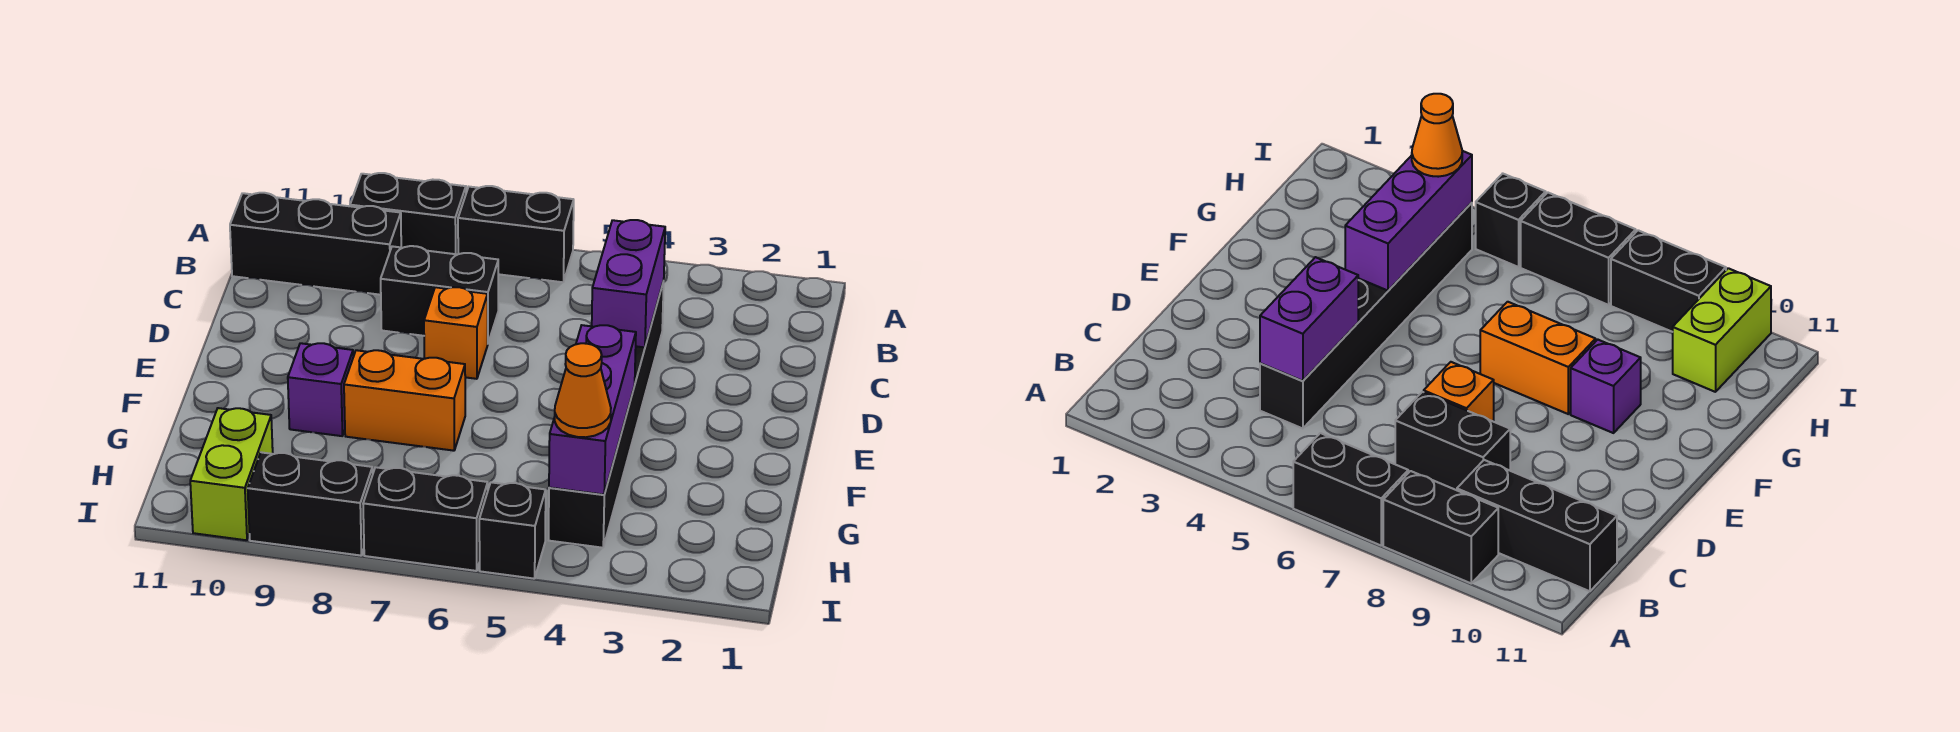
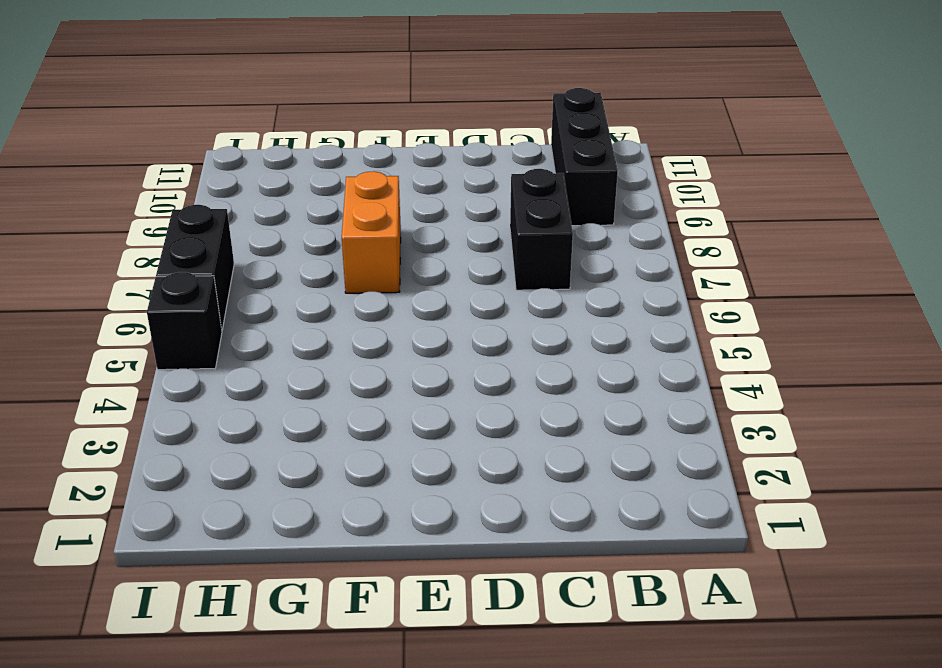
none -> black brick A6:A7 level 1
none -> black brick A8:A9 level 1
none -> black brick C4:H4 level 1

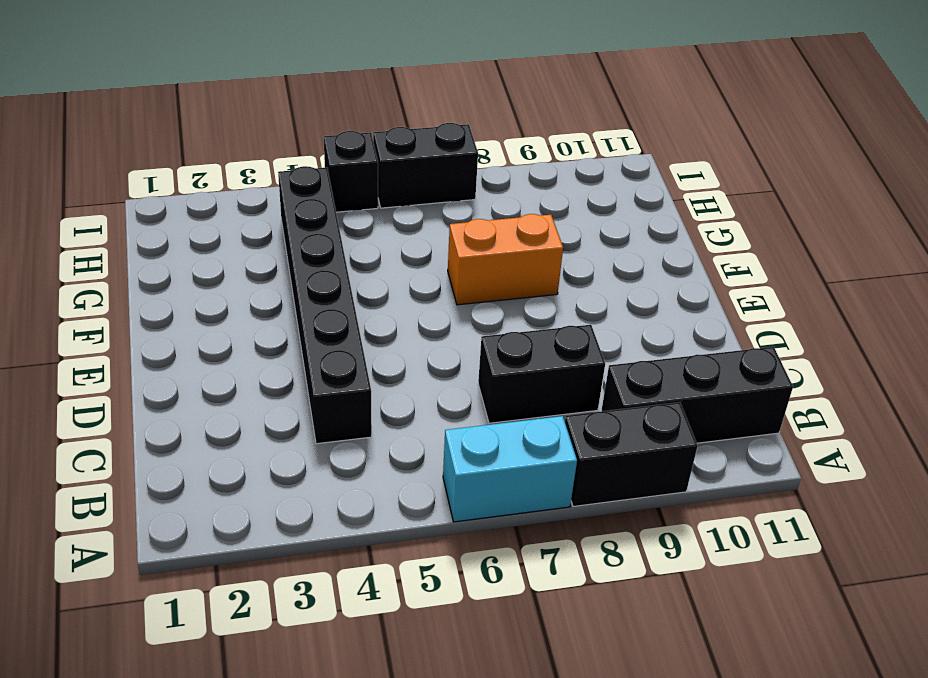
cyan brick A6:A7 level 1 -> black brick A6:A7 level 1
none -> orange brick D7 level 1
none -> purple brick F9 level 1
none -> lime brick H10:I10 level 1

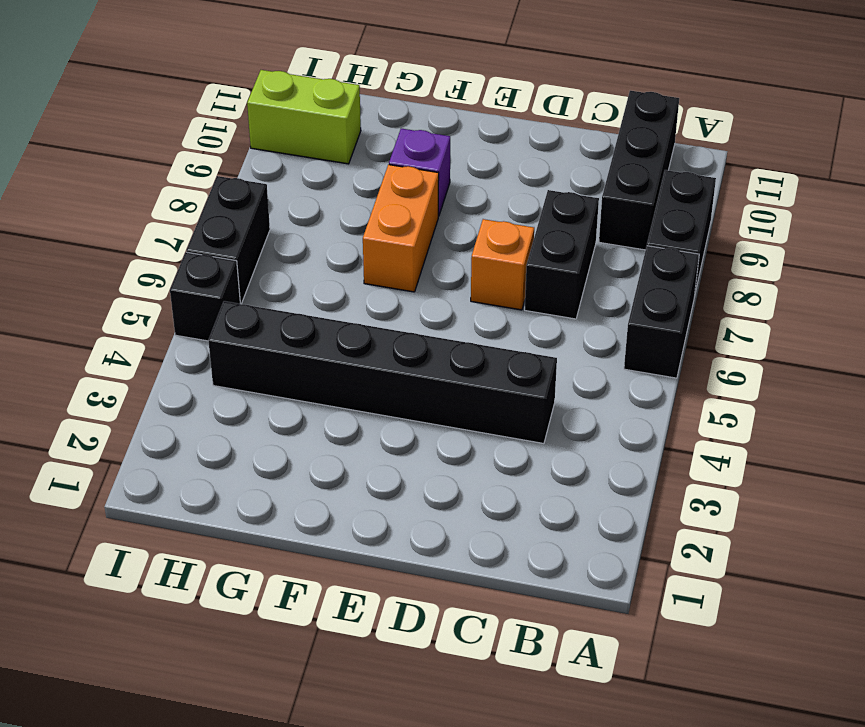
none -> black brick I8:I9 level 1
none -> purple brick C4:D4 level 2
none -> purple brick F4:H4 level 2

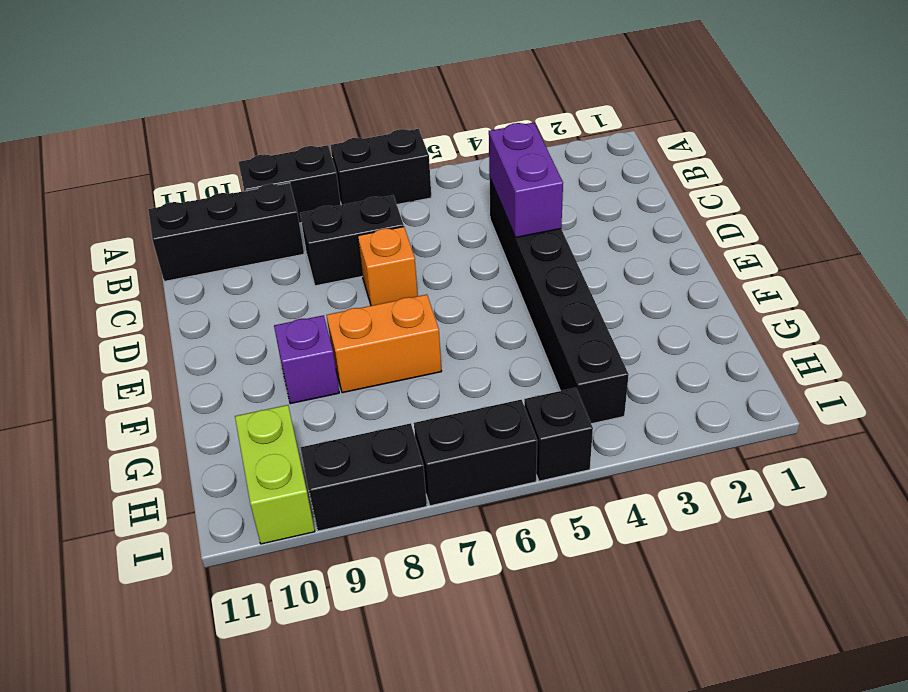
none -> purple brick F4:H4 level 2
none -> orange cone H4 level 3

